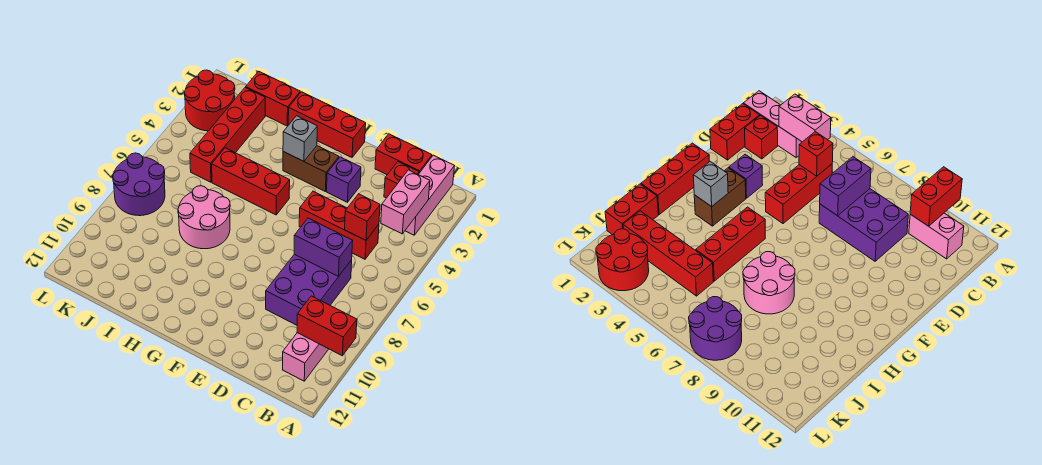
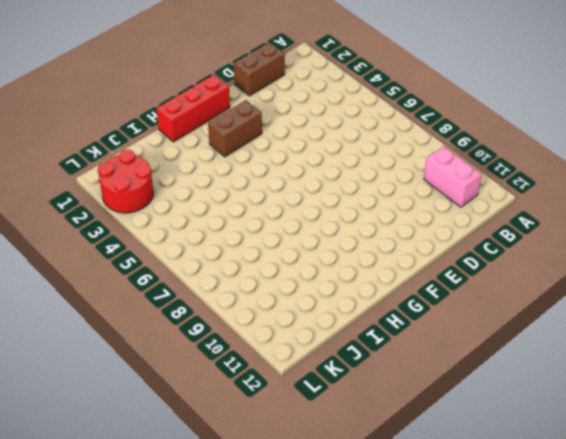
brown brick C1:D1 level 1 -> red brick C1:D1 level 1
none -> pink brick B1:B3 level 1
none -> red brick C2 level 1
none -> red brick C5:E5 level 1

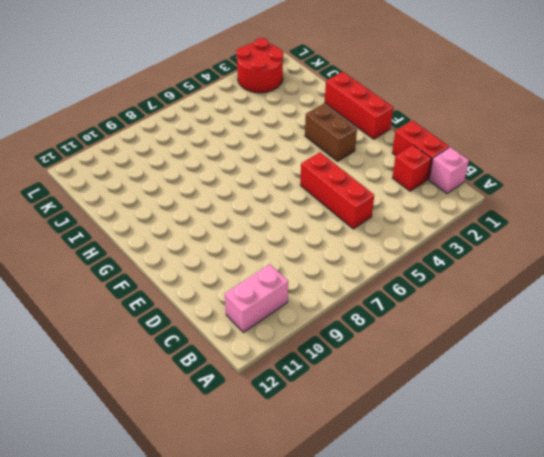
pink brick B1 level 1 -> pink brick B1:B3 level 1
none -> purple brick C7:D9 level 1
none -> purple brick E3 level 1
none -> red brick G5:I5 level 1

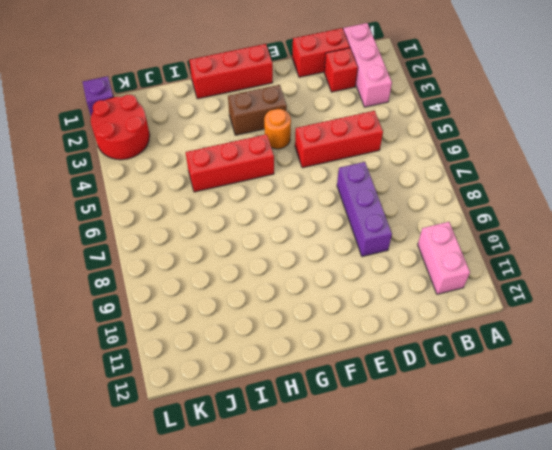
purple brick D7:D9 level 1 -> purple brick C7:D9 level 1
orange round brick F4 level 1 -> none
purple brick L1 level 1 -> purple brick E3 level 1
none -> pink round brick H7:I8 level 1
none -> red brick I1:J1 level 1
none -> red brick J2:J5 level 1

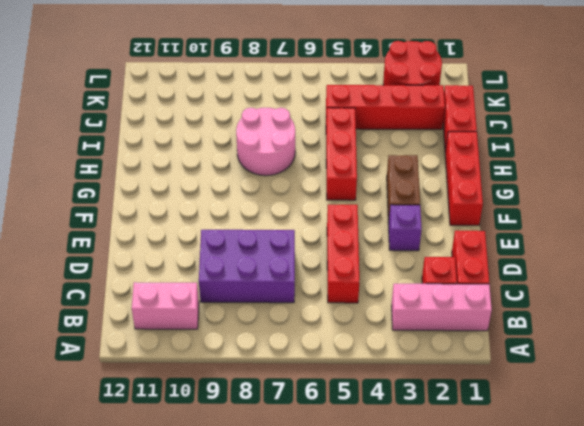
none -> purple round brick K7:L8 level 1
none -> red brick A10:B10 level 2
none -> pink brick B3:B4 level 2

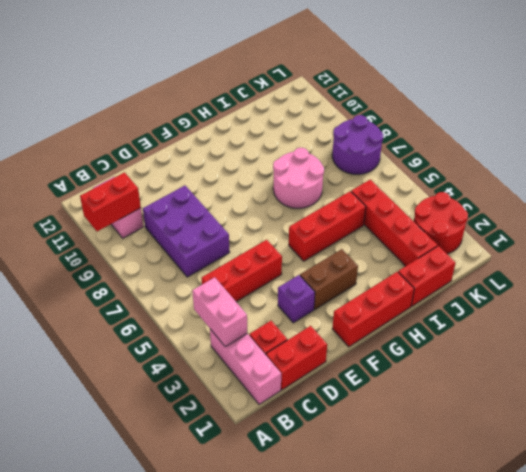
none -> red brick C5 level 2
none -> purple brick C7:D7 level 2
none -> grey brick G3 level 2

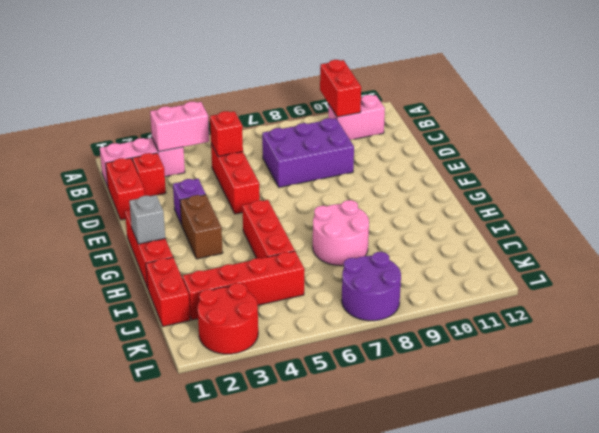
grey brick G1 level 2 -> grey brick G3 level 2
none -> purple brick C7:D7 level 2

